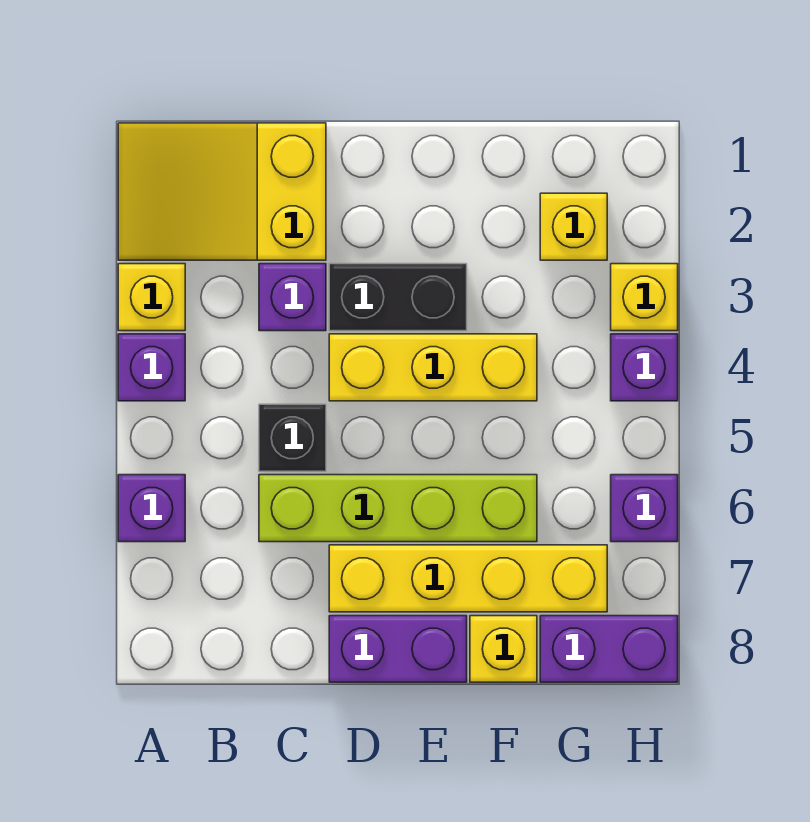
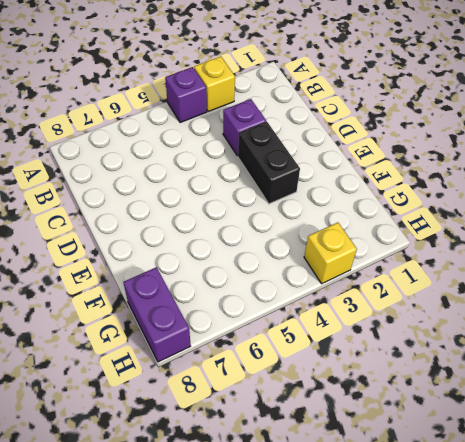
none -> yellow slope A1:C2 level 1 top C
none -> purple brick A6 level 1
none -> black brick C5 level 1

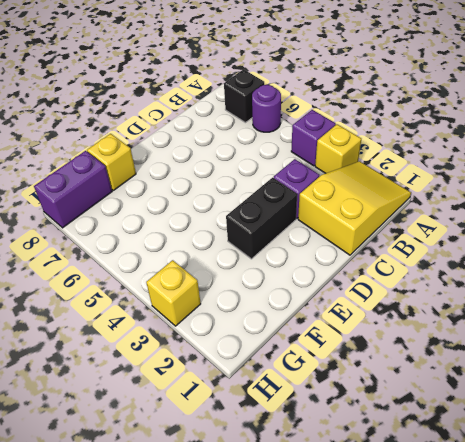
purple round brick A6 level 1 -> purple brick A6 level 1
black brick A7 level 1 -> black brick C5 level 1
none -> lime brick C6:F6 level 1
none -> yellow brick D4:F4 level 1
none -> yellow brick D7:G7 level 1

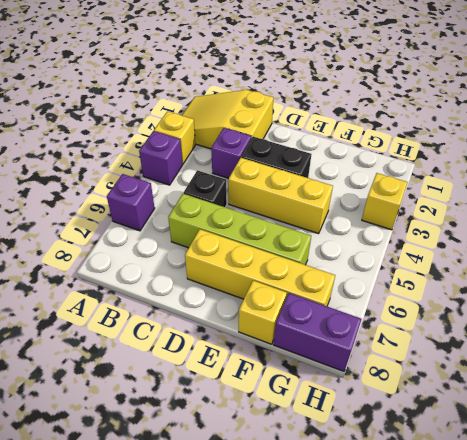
none -> purple brick D8:E8 level 1
none -> yellow brick G2 level 1
none -> purple brick H4 level 1

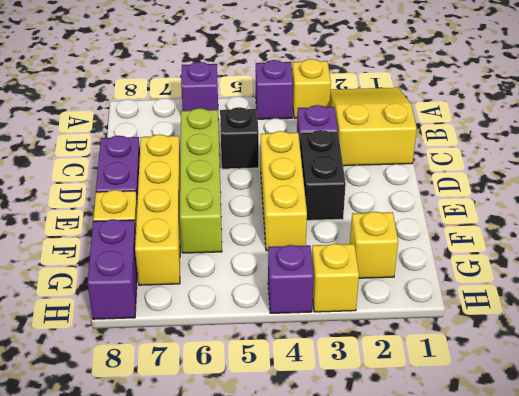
none -> purple brick H6 level 1

